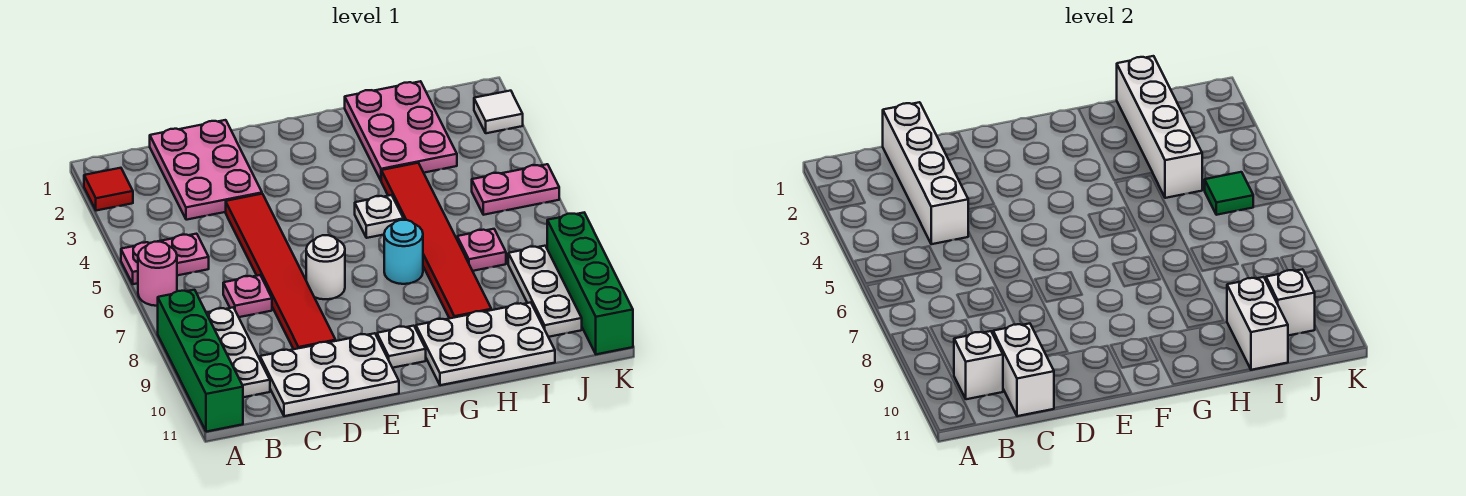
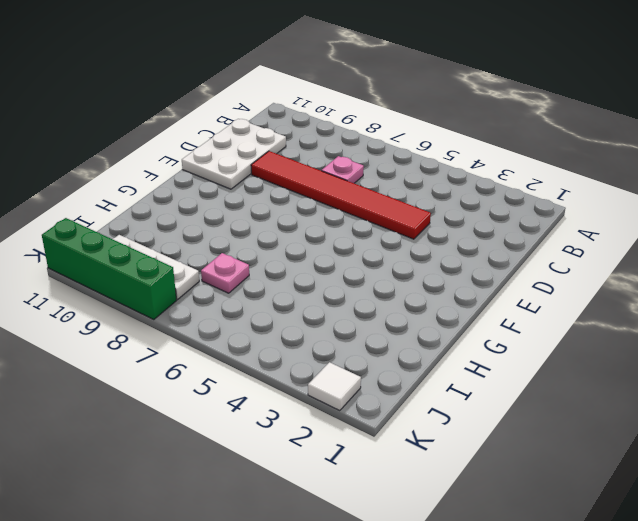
none -> red tile A2 level 1
none -> pink plate A5:B5 level 1
none -> pink round brick A6 level 1

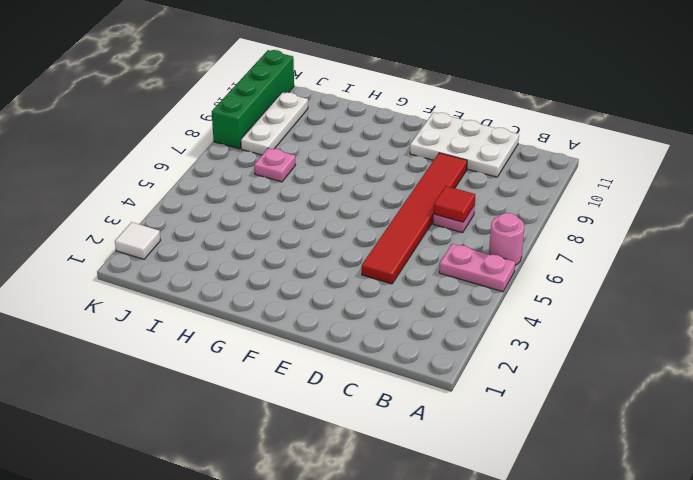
red tile C7 level 2 -> red tile A2 level 1
none -> green brick A8:A11 level 1
none -> white plate B8:B10 level 1
none -> pink plate C1:D3 level 1

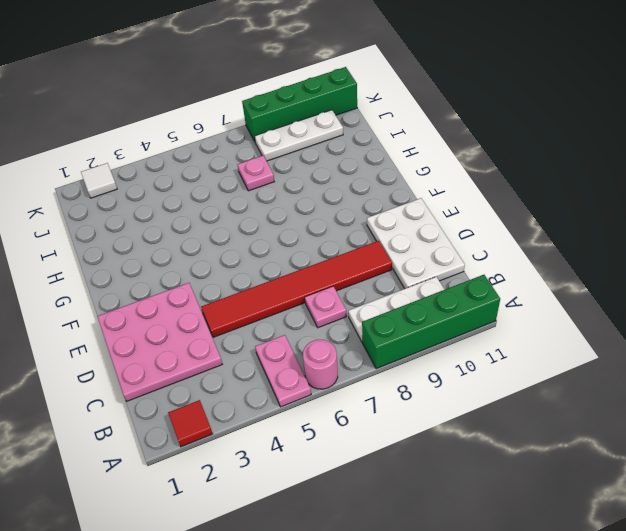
pink plate C1:E3 level 1 -> pink plate C1:D3 level 1
none -> white round brick E7 level 1
none -> white plate F10 level 1
none -> white plate G5 level 1

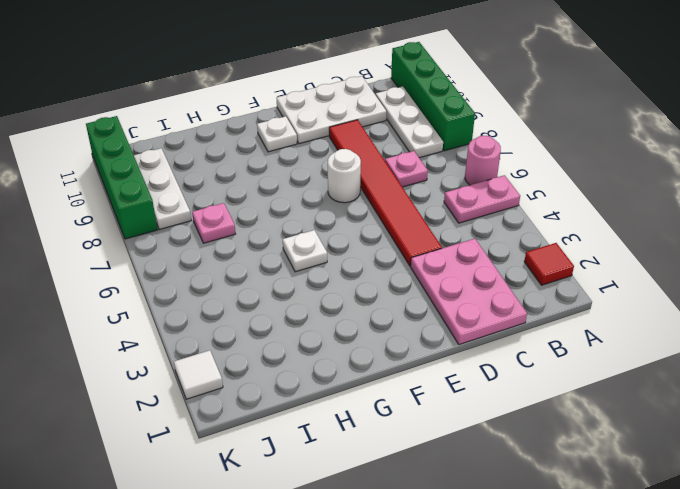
none -> cyan round brick G7 level 1
none -> white plate G10:I11 level 1
none -> pink plate H1:I3 level 1

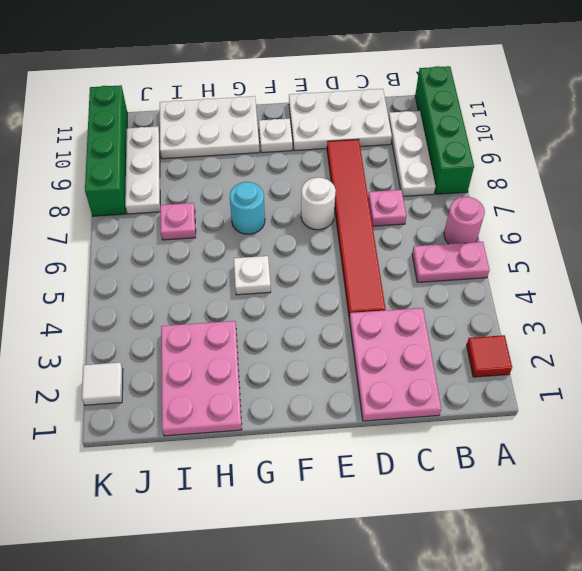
none -> red tile H4:H9 level 1
none -> pink plate J5:K5 level 1
none -> white brick B10 level 2

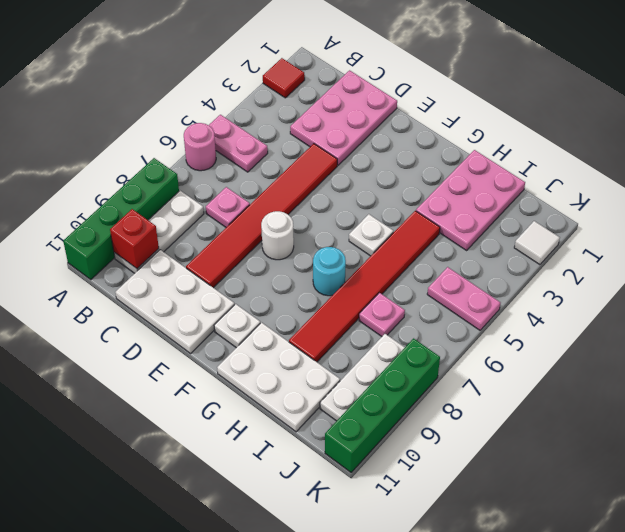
red brick B10 level 2 -> white brick B10 level 2
none -> white brick C1:C4 level 2
none -> white brick C10:C11 level 2
none -> white brick I1:I4 level 2

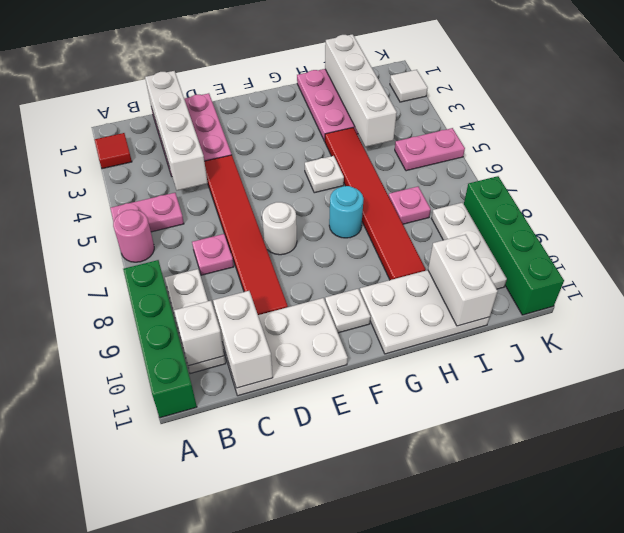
none -> green tile J5 level 2
none -> white brick J10 level 2

